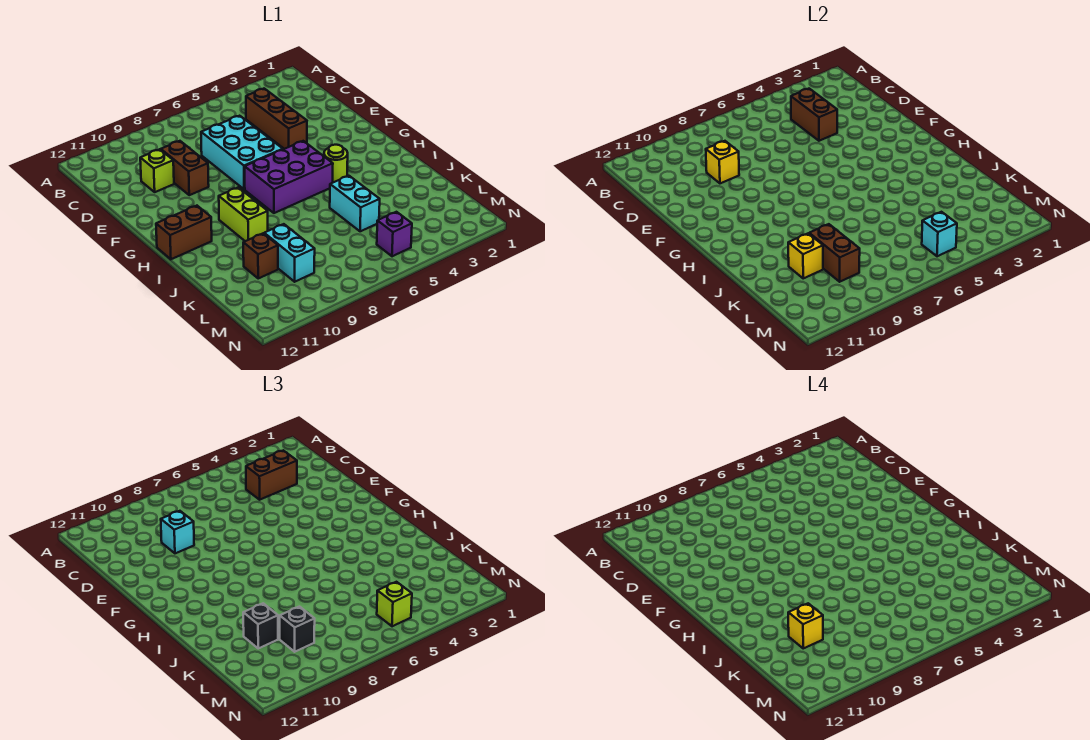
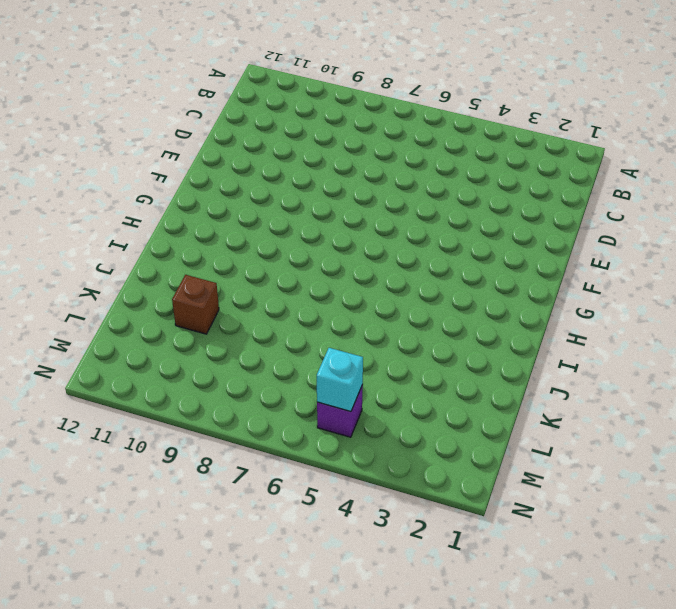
none -> brown brick C4:E4 level 1
none -> cyan brick D6:F7 level 1
none -> brown brick D9:E9 level 1

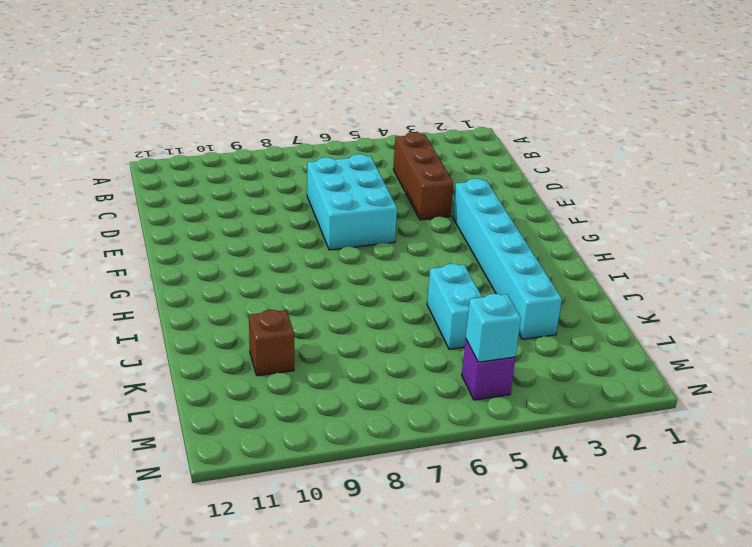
cyan brick F3:K3 level 1 -> none
none -> brown brick D9:E9 level 1
none -> lime brick D10 level 1
none -> purple brick G5:H7 level 1

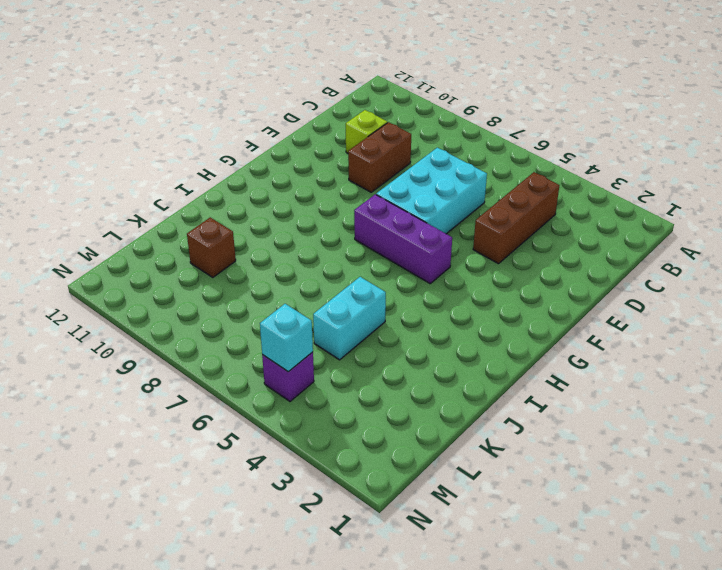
purple brick G5:G7 level 1 -> purple brick G5:H7 level 1
none -> lime round brick H4 level 1
none -> lime brick H9:I9 level 1
none -> brown brick H11:H12 level 1

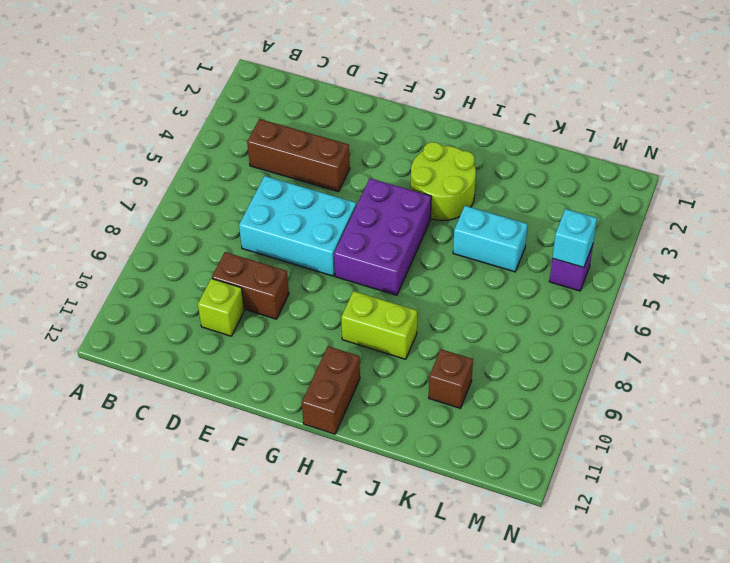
lime round brick H3:I4 level 1 -> lime round brick H4 level 1
none -> cyan brick K9:L9 level 1
none -> brown brick C4:D4 level 2
none -> yellow brick D9 level 2

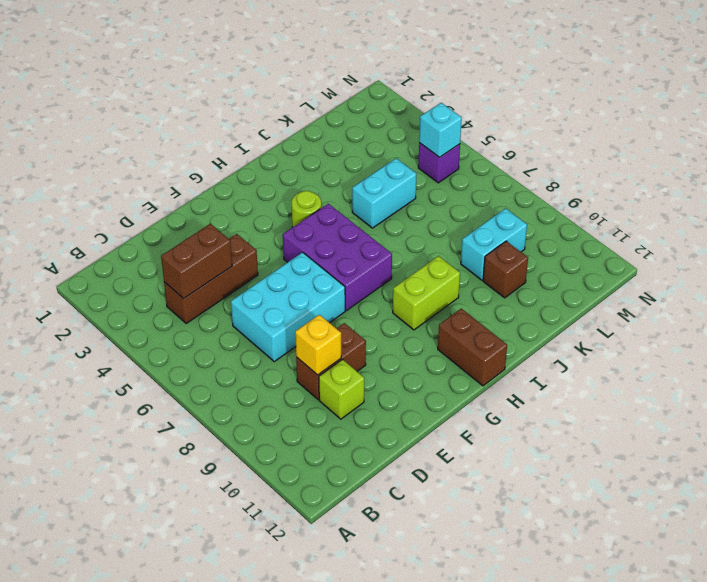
none -> brown brick K9:L9 level 2
none -> yellow brick K10 level 2
none -> brown brick C3:C4 level 3

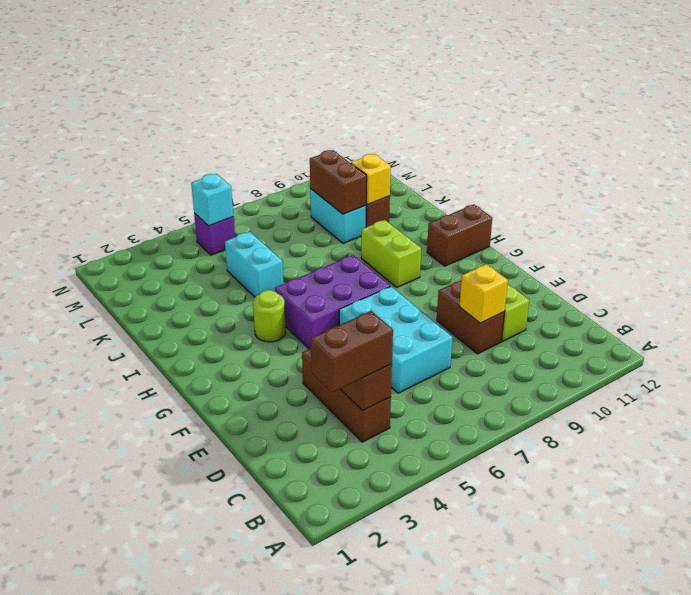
none -> cyan brick D9 level 3
none -> black brick K10 level 3
none -> black brick L9 level 3

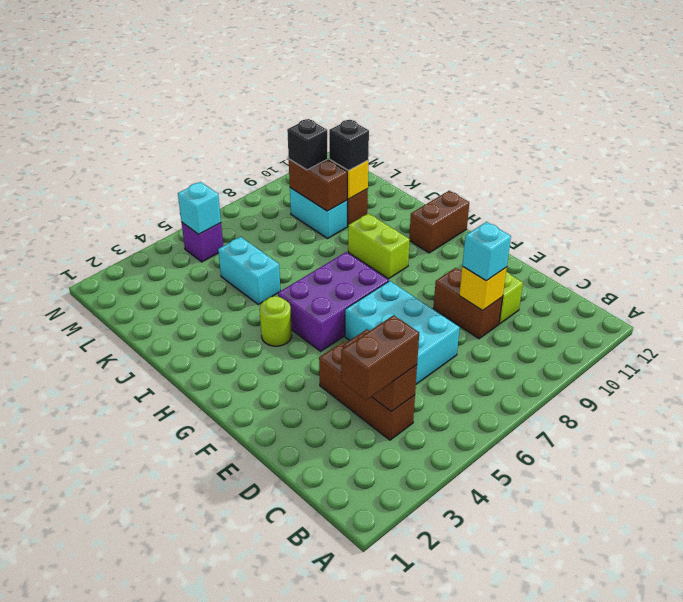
none -> lime brick M5 level 3
none -> yellow brick K10 level 4

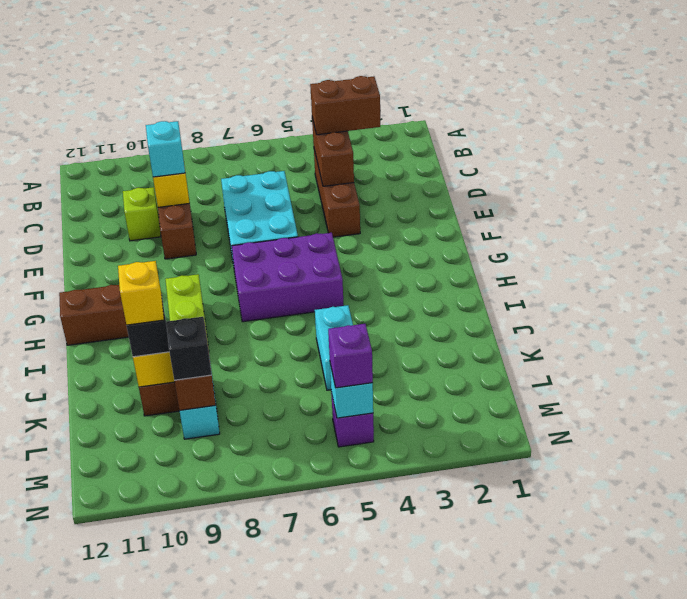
purple brick M5 level 3 -> lime brick M5 level 3
none -> lime round brick H4 level 1

